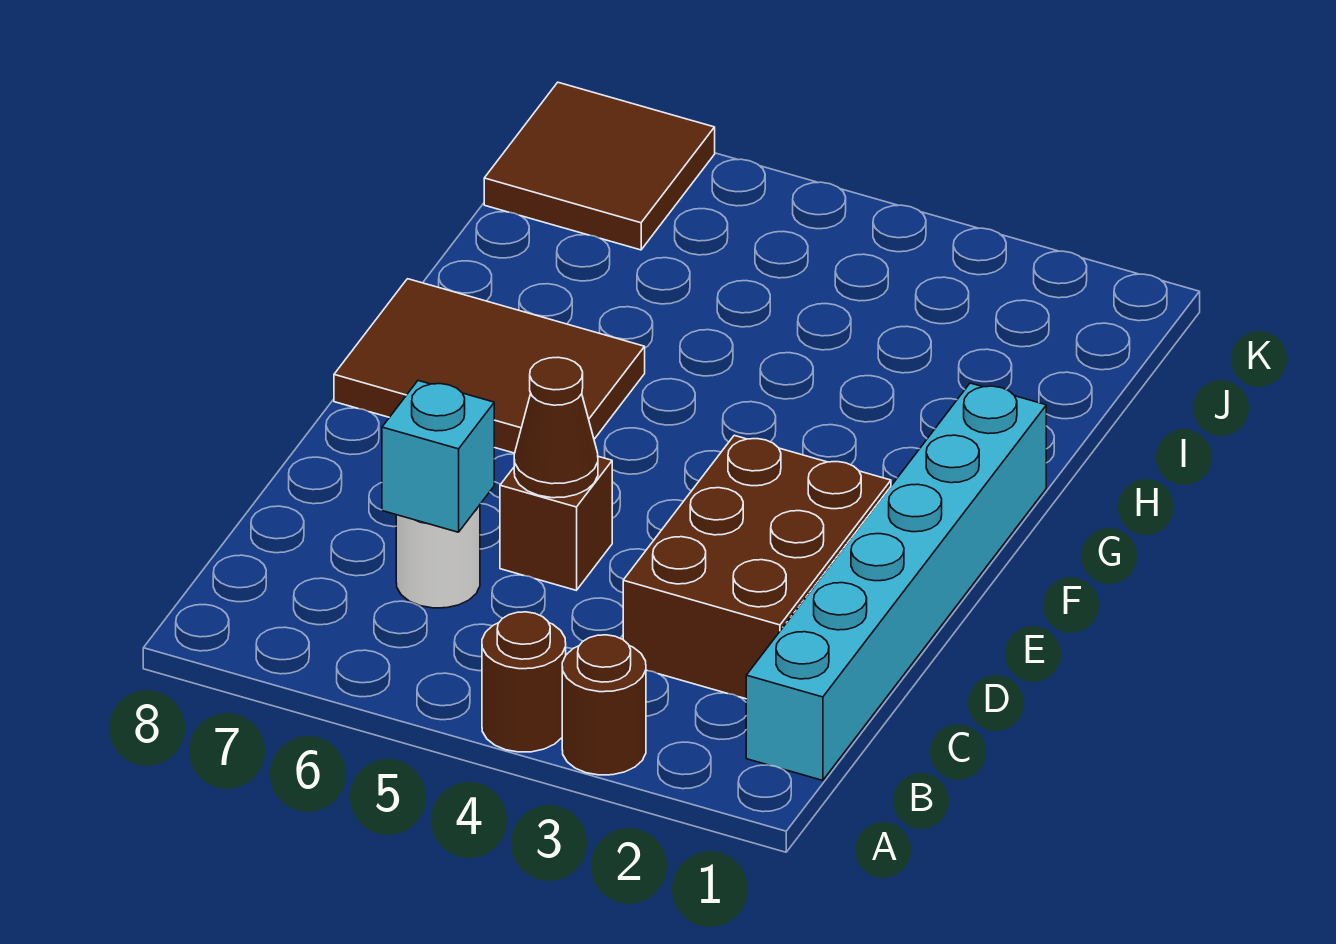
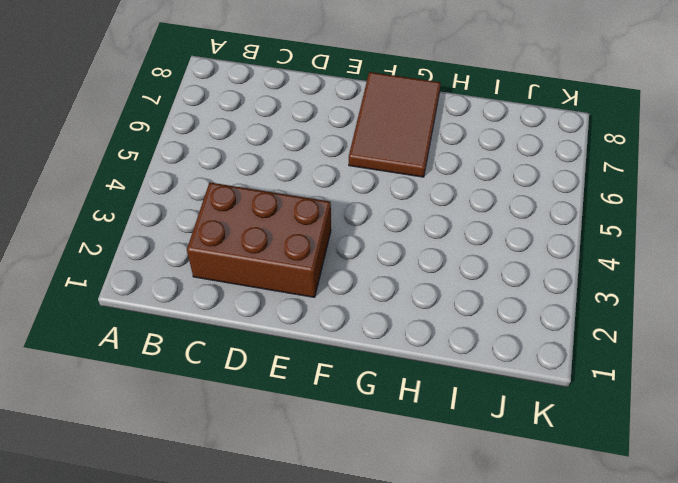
none -> brown round brick A3 level 1
none -> brown round brick A4 level 1

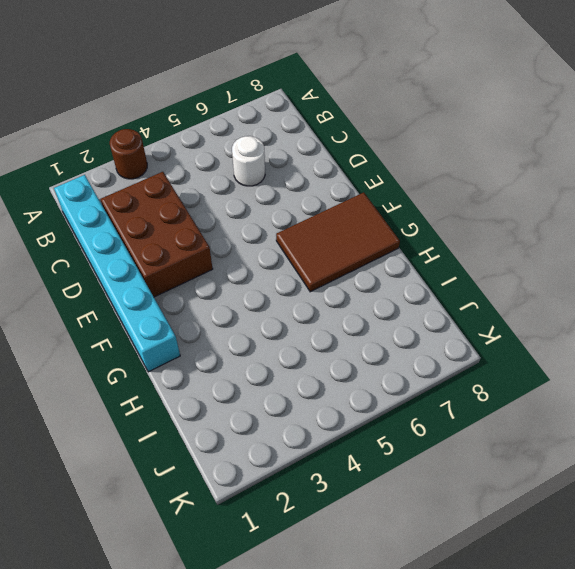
none -> brown round brick A4 level 1
none -> brown brick D5 level 1

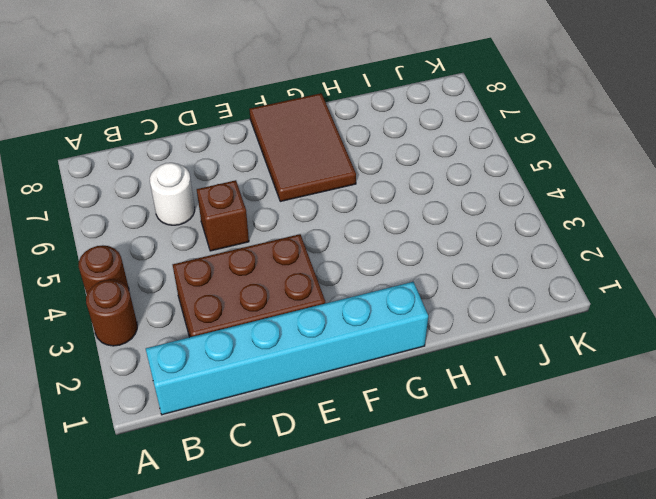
none -> brown tile J7:K8 level 1
none -> cyan brick C6 level 2

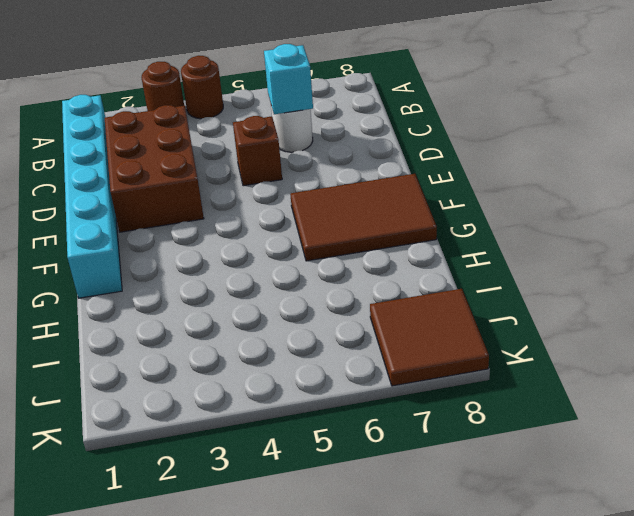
none -> brown cone D5 level 2

